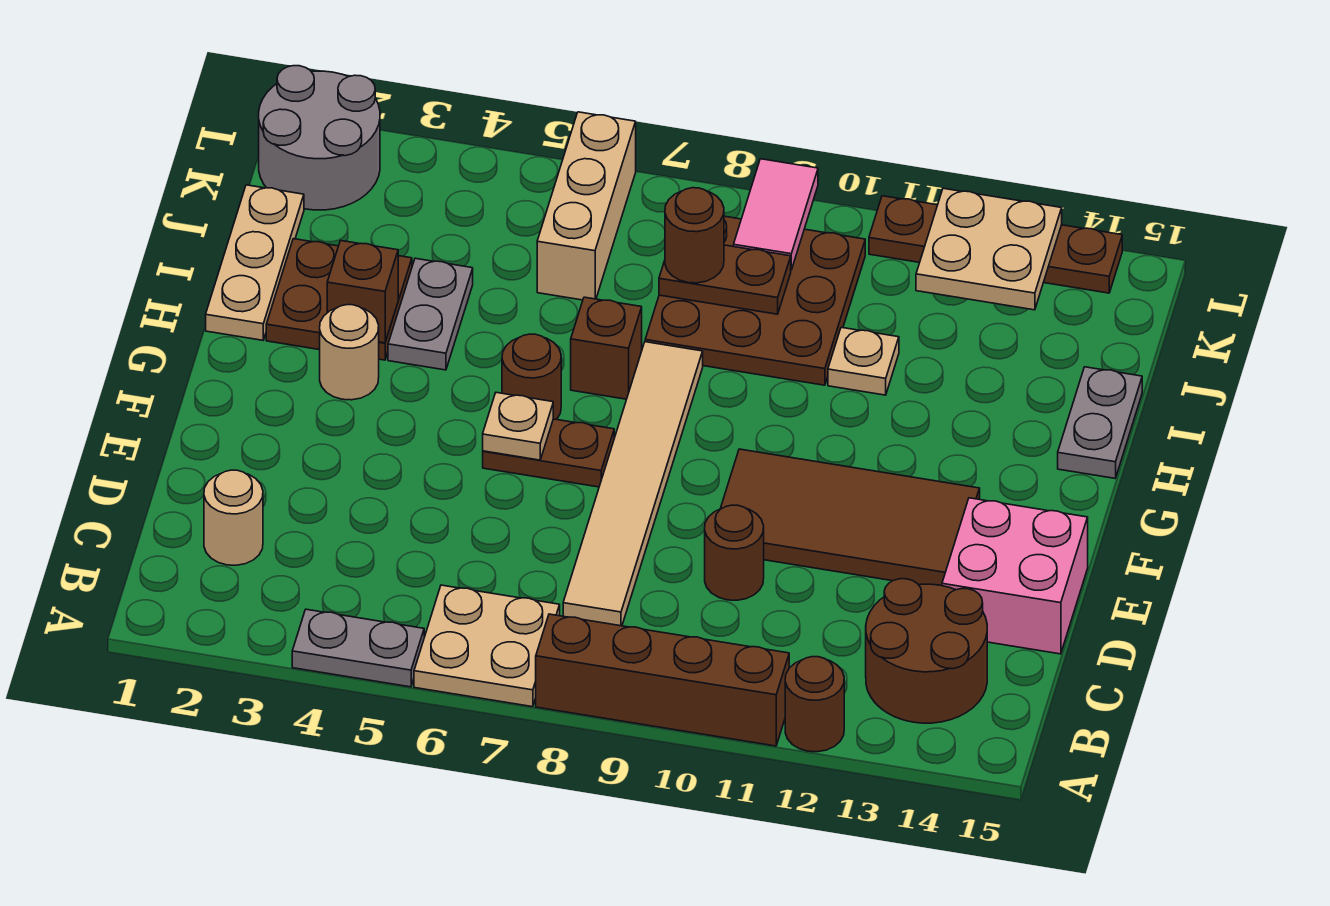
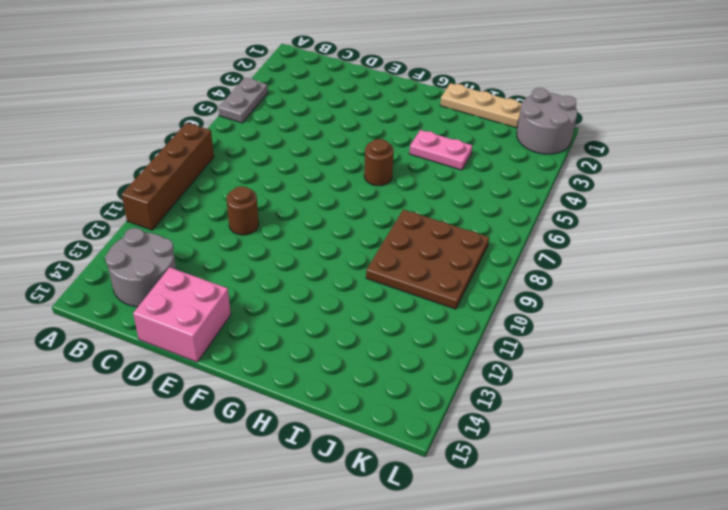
grey round brick B13:C14 level 1 -> brown round brick B13:C14 level 1
pink plate H4:I4 level 1 -> grey plate H4:I4 level 1
none -> tan plate A6:B7 level 1
none -> brown round brick A12 level 1
none -> tan round brick C2 level 1

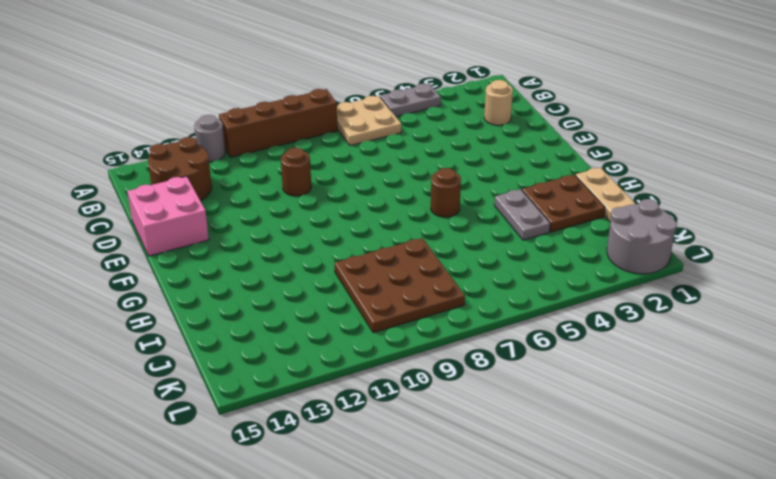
grey round brick A12 level 1 -> brown round brick A12 level 1
none -> tan tile C8:H8 level 1
none -> brown tile E10:F13 level 1
none -> brown plate F6:F7 level 1

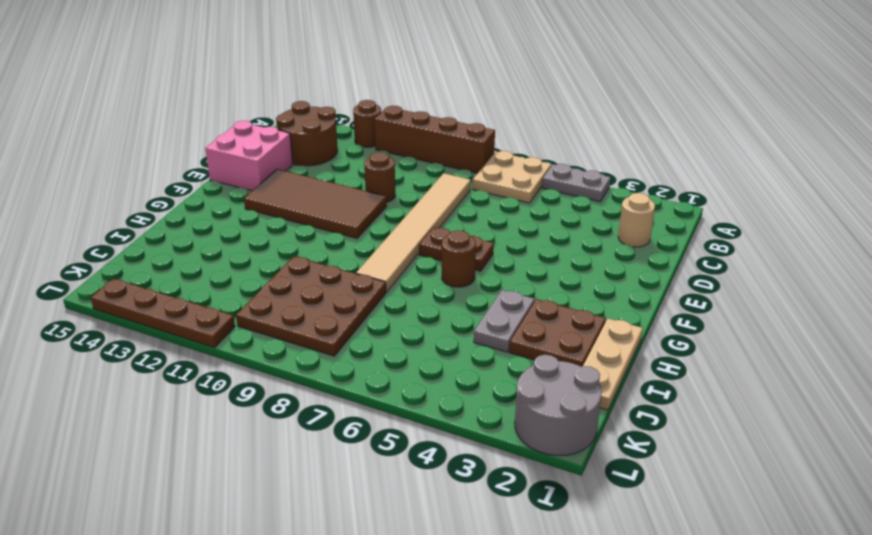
none -> tan round brick G3 level 1
none -> brown brick H7 level 1
none -> grey plate H15:I15 level 1

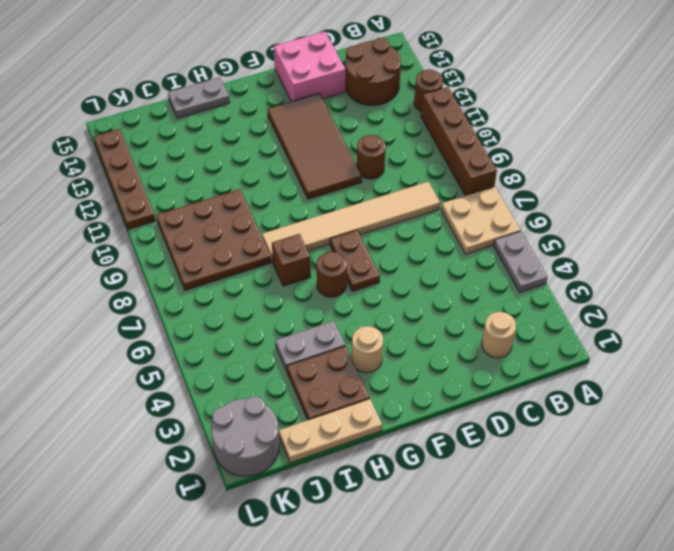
none -> tan plate I11 level 1
none -> tan brick J6:L6 level 1
none -> tan plate F6 level 2

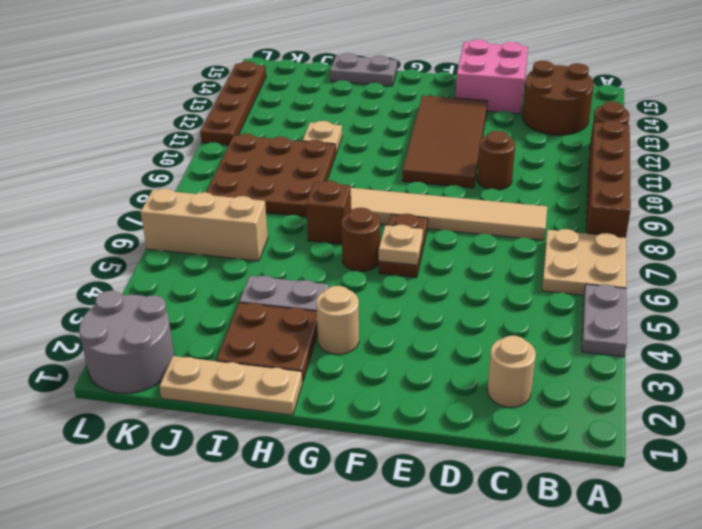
none -> brown brick H3 level 2
none -> brown plate J8:J9 level 2
none -> pink tile K9:L9 level 2

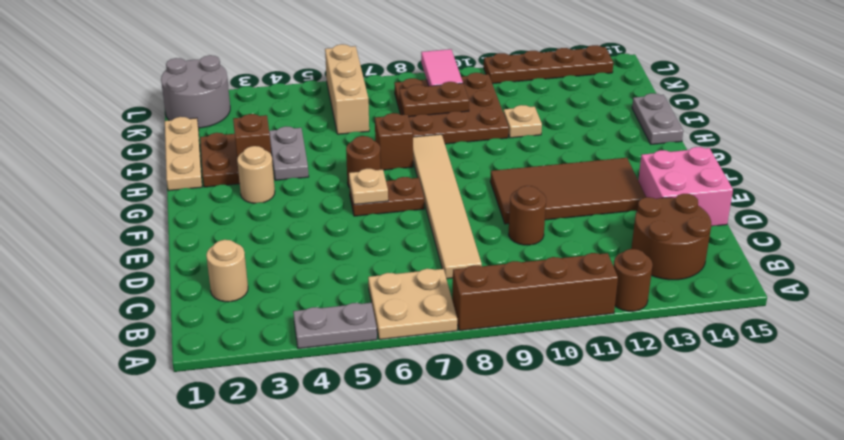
none -> tan plate K12:L13 level 2
none -> brown round brick J8 level 3

